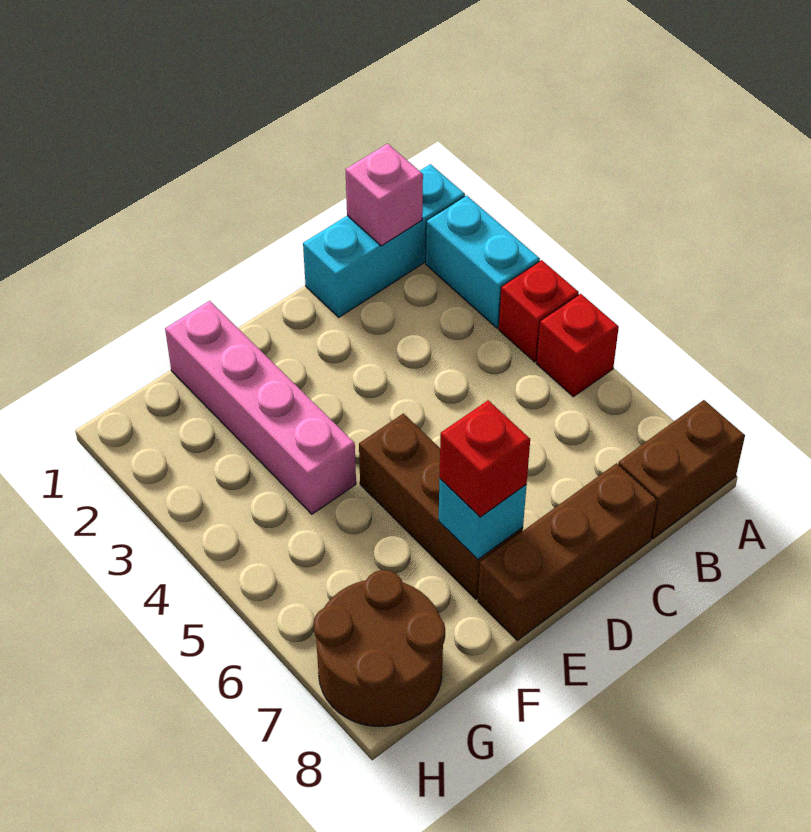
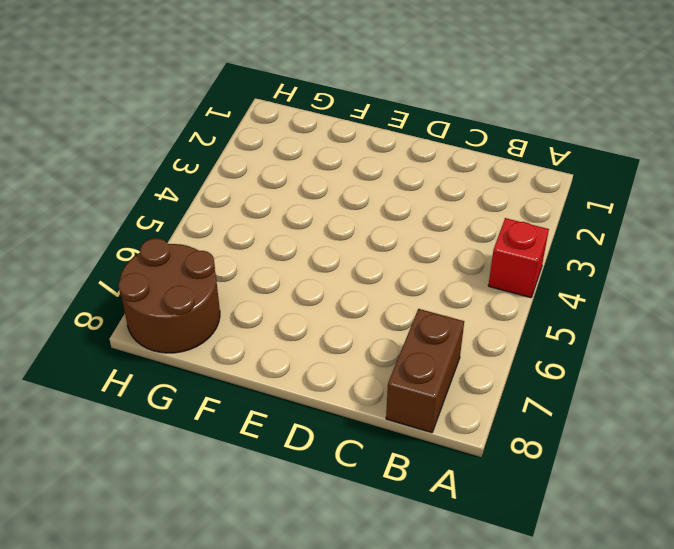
brown brick B7:B8 level 1 -> brown brick A8:B8 level 1
none -> cyan brick A1:C1 level 1
none -> cyan brick A2:A3 level 1
none -> red brick A5 level 1

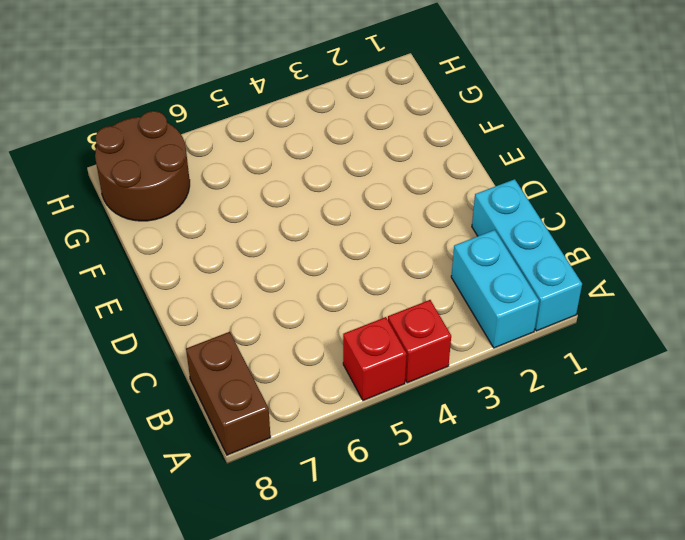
cyan brick A2:B2 level 1 -> cyan brick A2:A3 level 1
none -> brown brick C8:E8 level 1
none -> brown brick E5:E7 level 1
none -> pink brick F1:F4 level 1

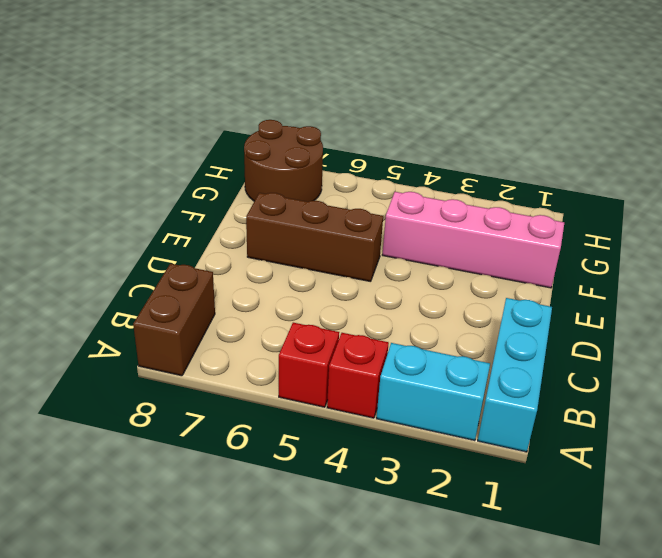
none -> brown brick C8:E8 level 1
none -> pink brick B1 level 2
none -> cyan brick E7 level 2

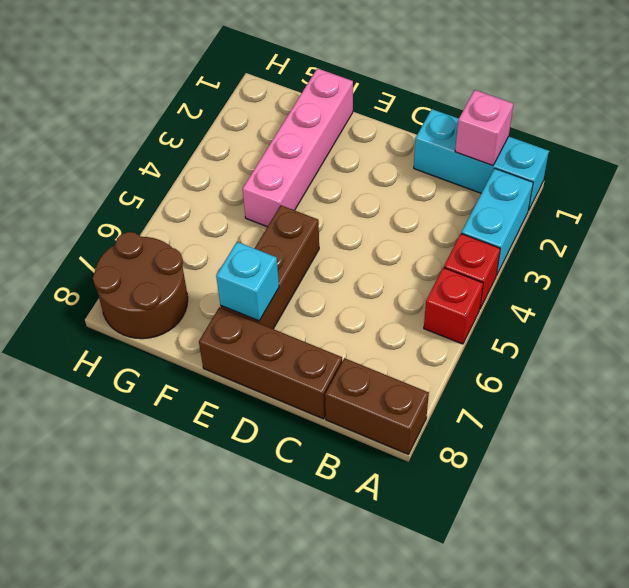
none -> red brick E7 level 3

